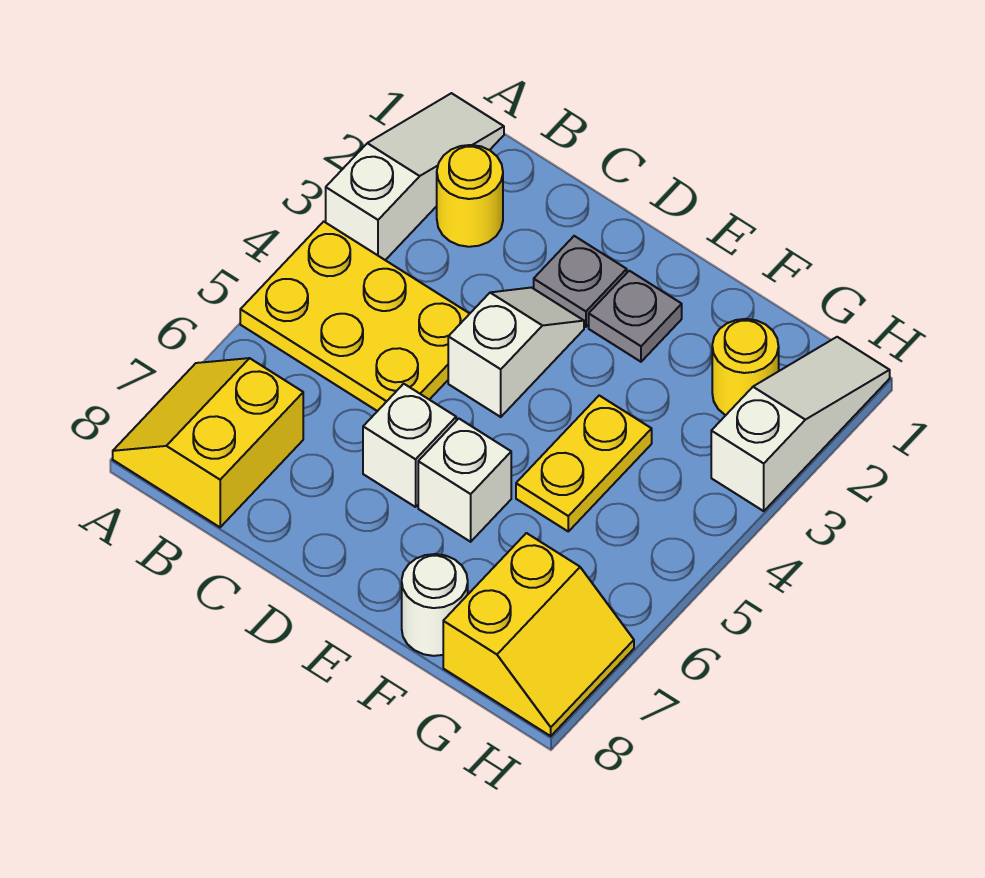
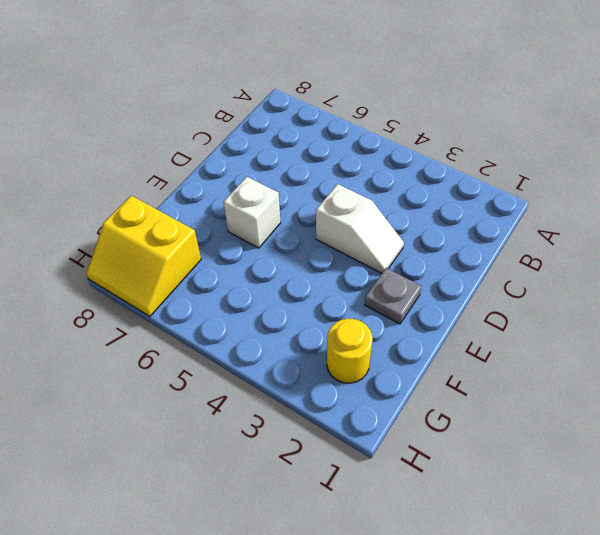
none -> white slope A1:A3 level 1 top 3
none -> yellow plate A4:C5 level 1
none -> yellow slope A7:B8 level 1 top B

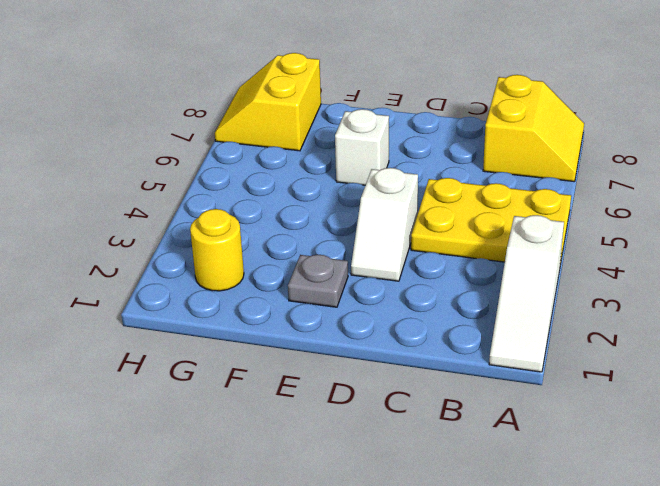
none -> yellow round brick B2 level 1
none -> grey plate D2 level 1
none -> white brick D6 level 1

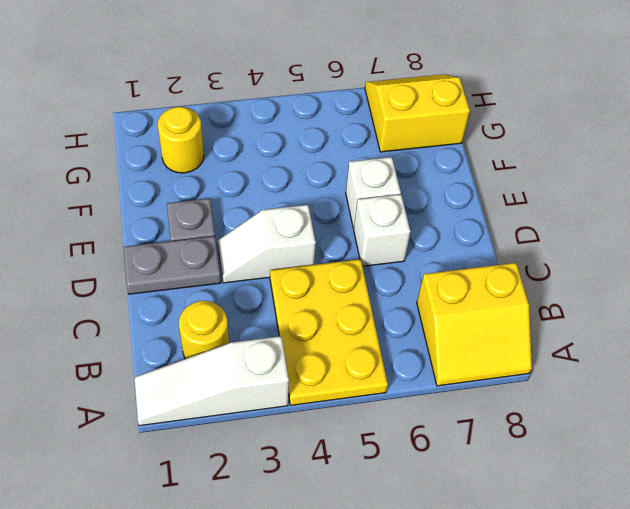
grey plate D1:D2 level 1 -> grey plate D2 level 1
none -> yellow plate F4:F5 level 1
none -> white round brick F8 level 1
none -> white slope H1:H3 level 1 top 3

